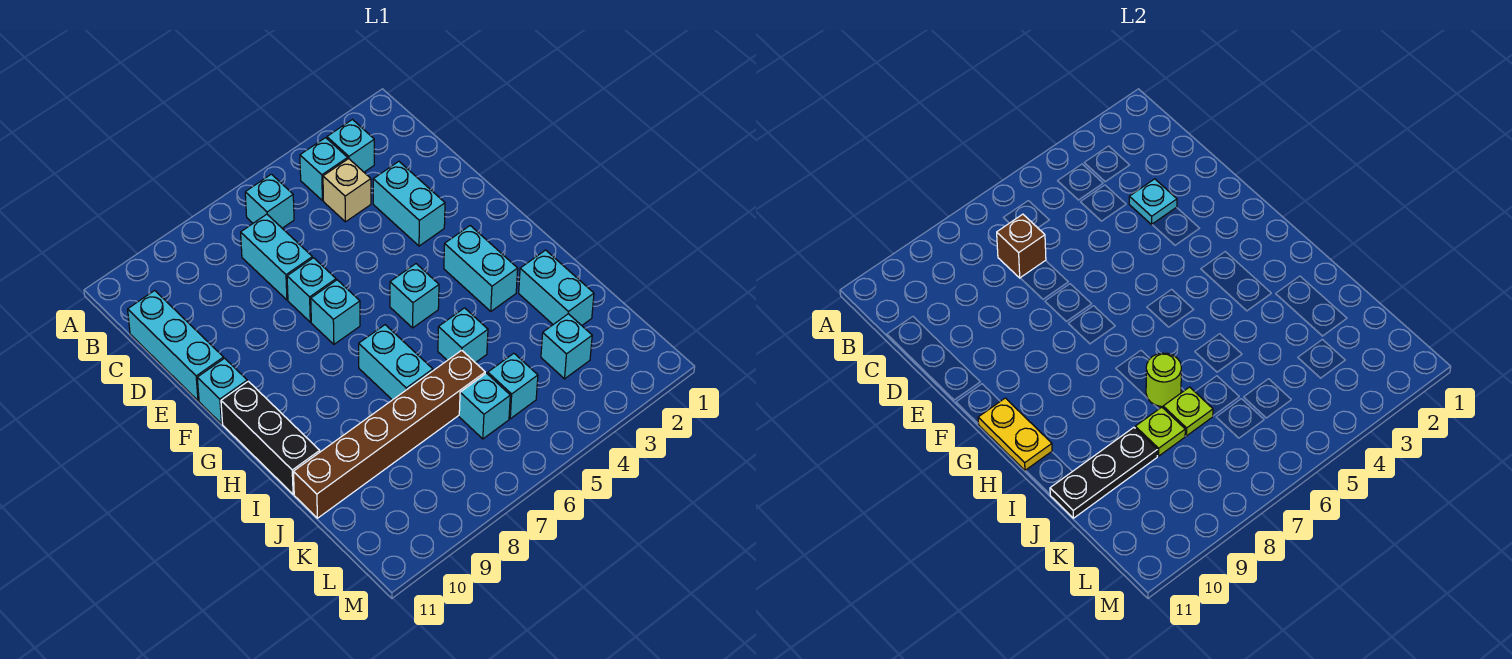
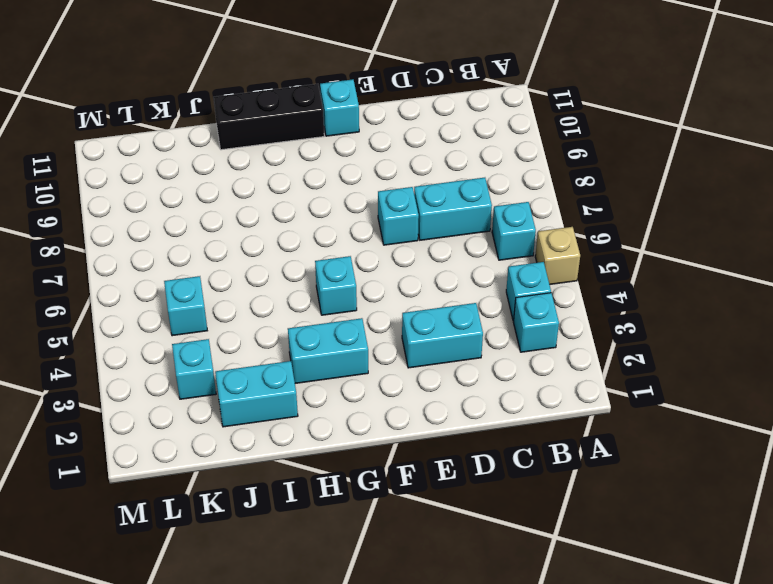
tan brick A5 level 1 -> tan brick C4 level 1
none -> cyan brick C11:E11 level 1
none -> cyan brick F7 level 1
none -> cyan brick H7:I7 level 1

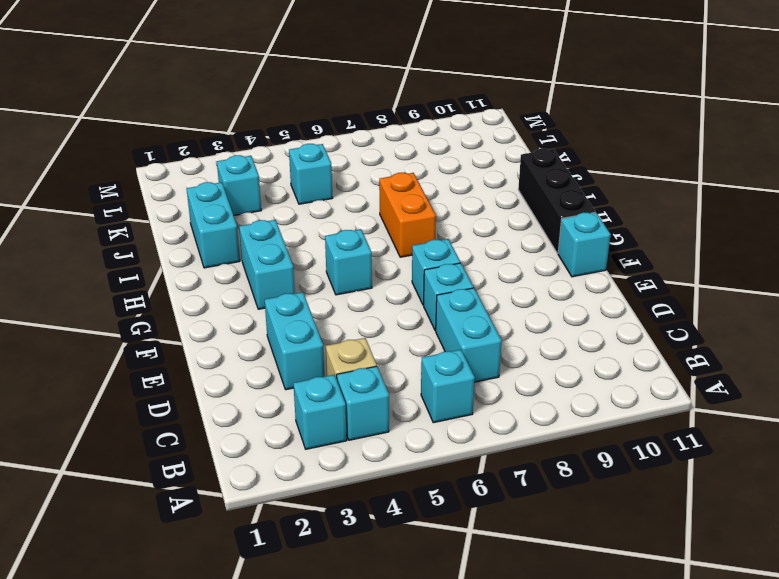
orange brick H7:I7 level 1 -> cyan brick H7:I7 level 1
none -> cyan brick C11:E11 level 1
none -> cyan brick I5 level 1
none -> brown brick J6:J11 level 1

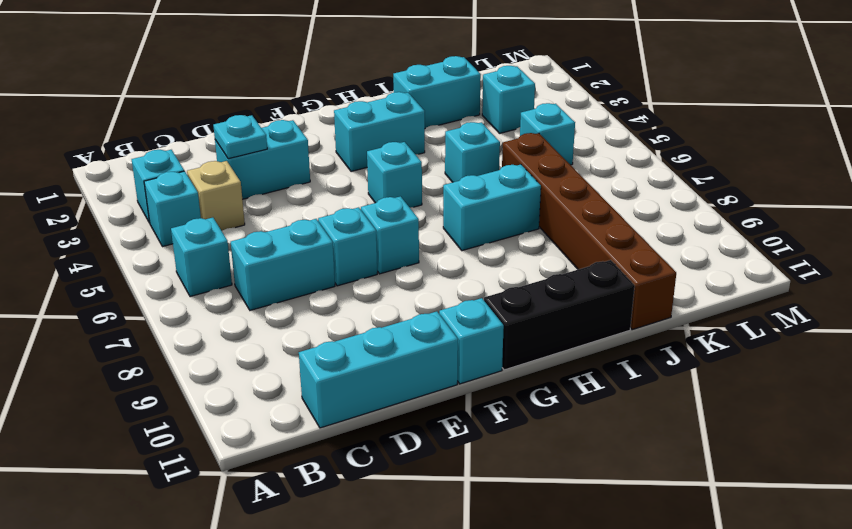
none -> cyan brick K6 level 1
none -> brown brick C7 level 2
none -> yellow plate G11:H11 level 2

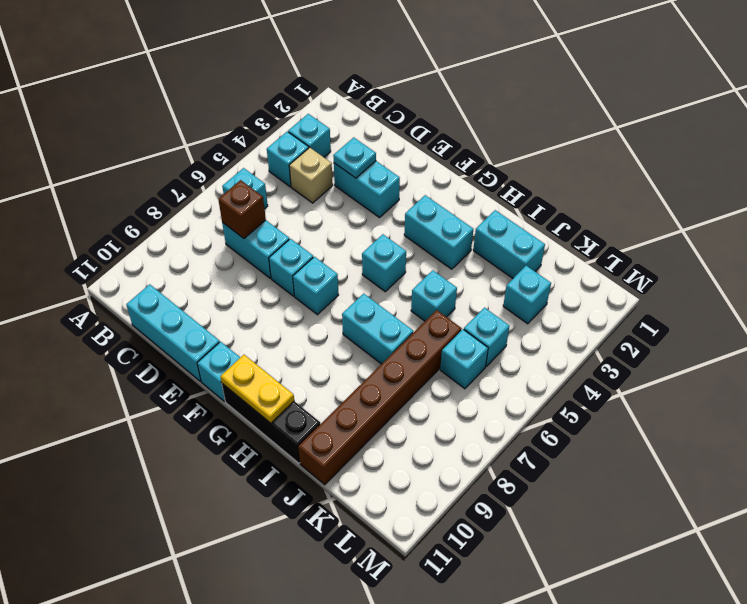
none -> lime round brick I7 level 2
none -> lime plate J7 level 2
none -> lime plate J8 level 2

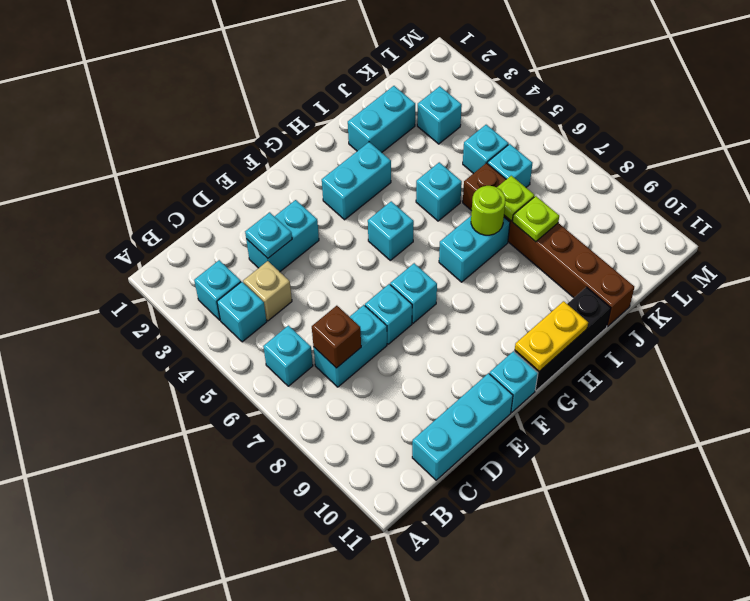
none -> black plate J9:J11 level 2

